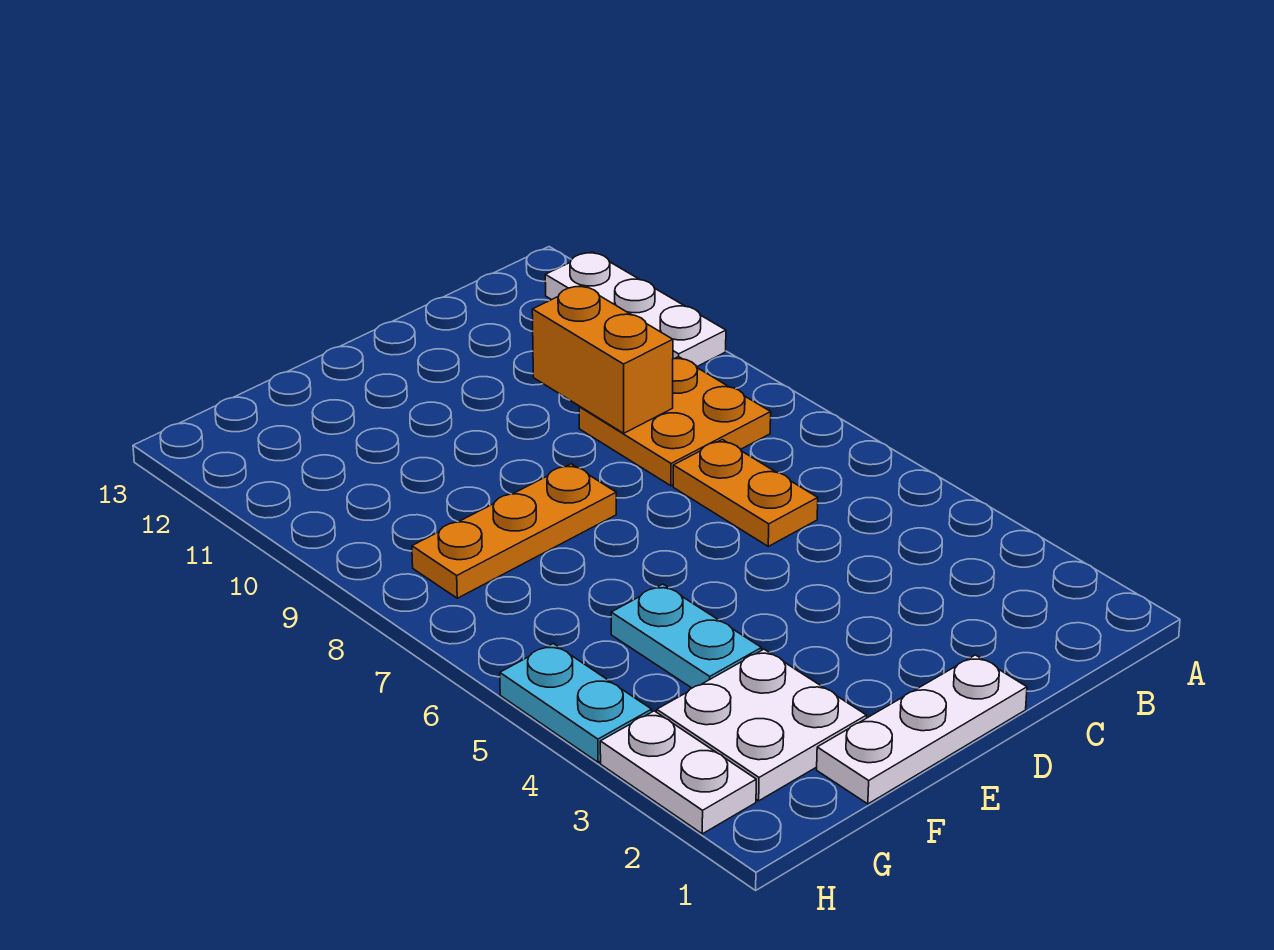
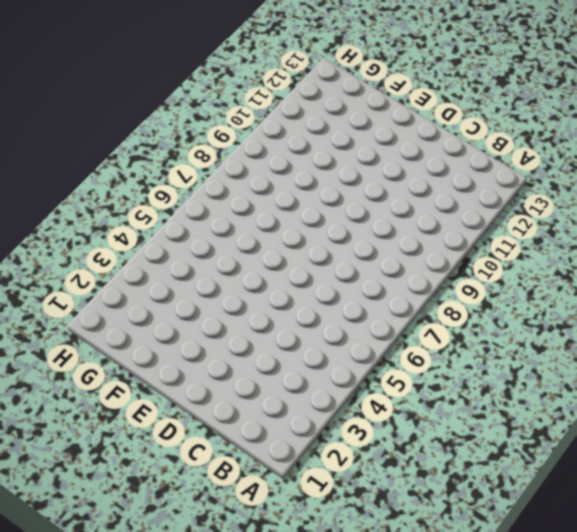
none -> white plate A10:A12 level 1
none -> orange plate B8:C9 level 1

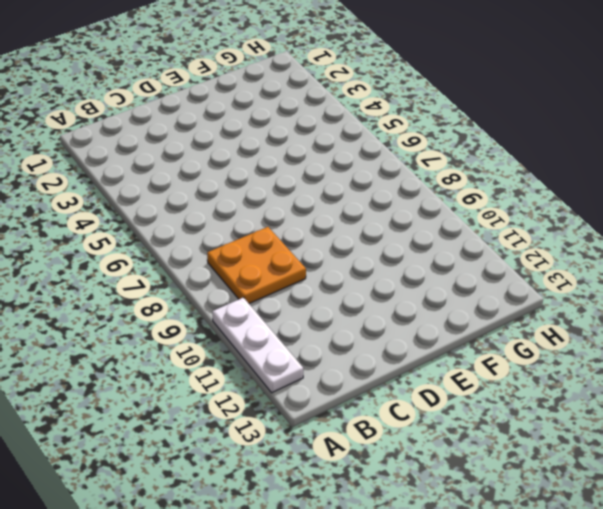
none -> orange plate C6:C7 level 1
none -> white plate D1:F1 level 1

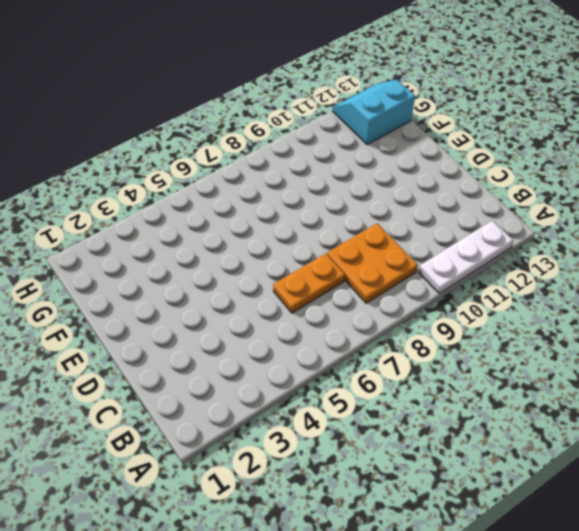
cyan slope G12:H13 level 1 top G -> none
none -> white plate D1:F1 level 1
none -> orange plate E8:G8 level 1

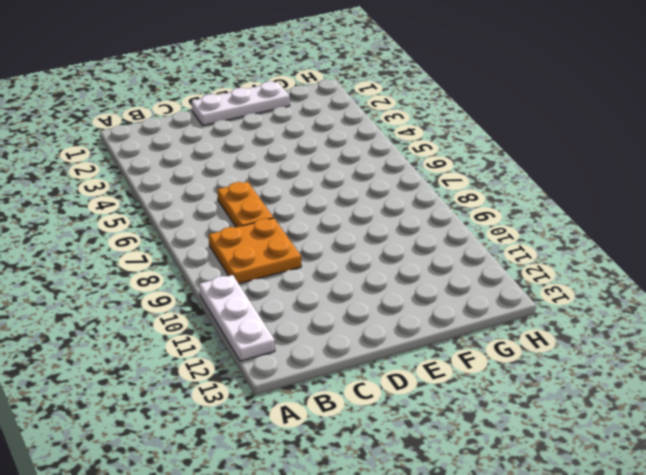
none -> orange plate E8:G8 level 1
none -> white plate F2:G3 level 1

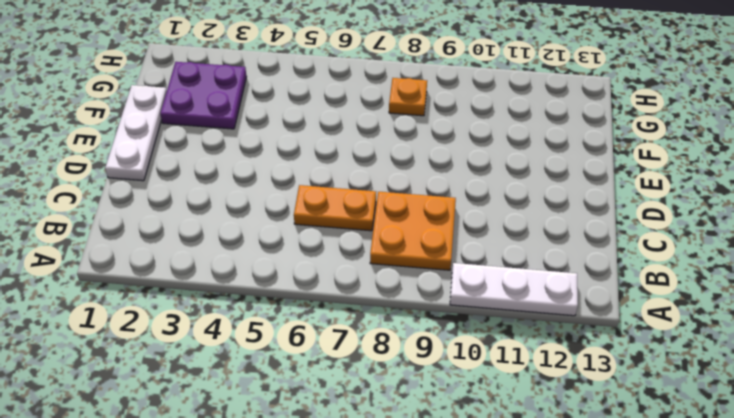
purple plate F2:G3 level 1 -> white plate F2:G3 level 1
orange plate G8 level 1 -> orange plate E8:G8 level 1
none -> cyan plate F4:F5 level 1
none -> white plate H2:H3 level 1

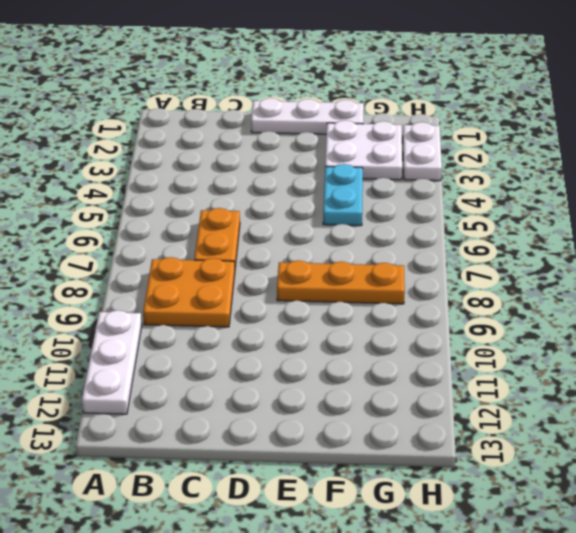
none -> cyan plate H4:H5 level 1
none -> orange brick C9:C10 level 2

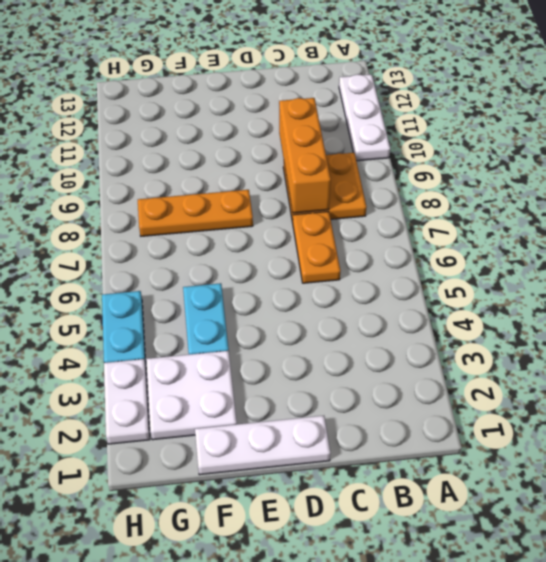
orange brick C8:C10 level 2 -> orange brick C9:C10 level 2

